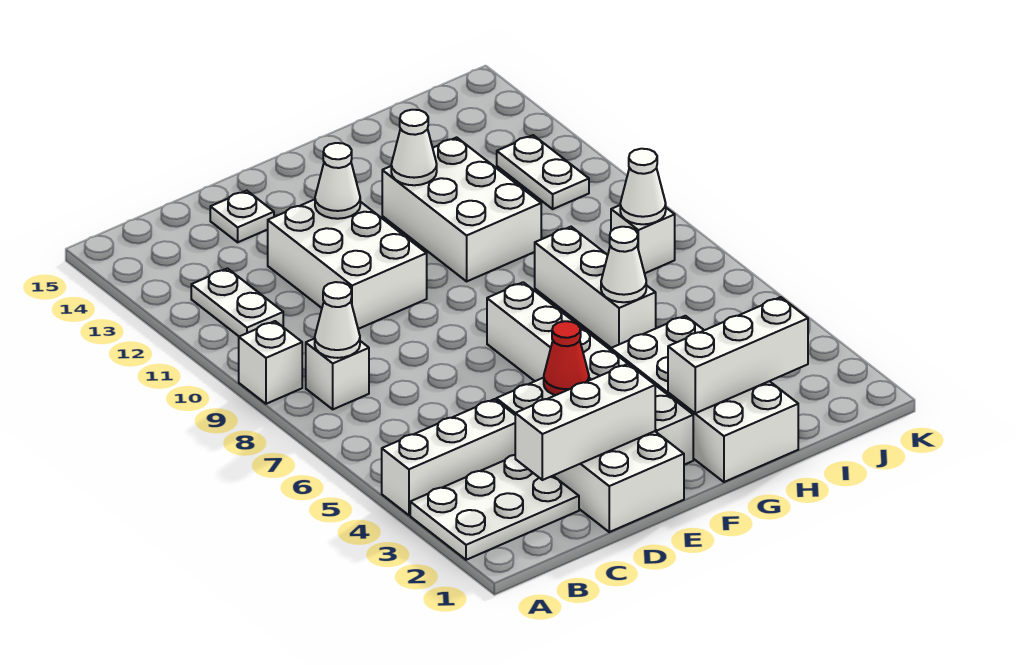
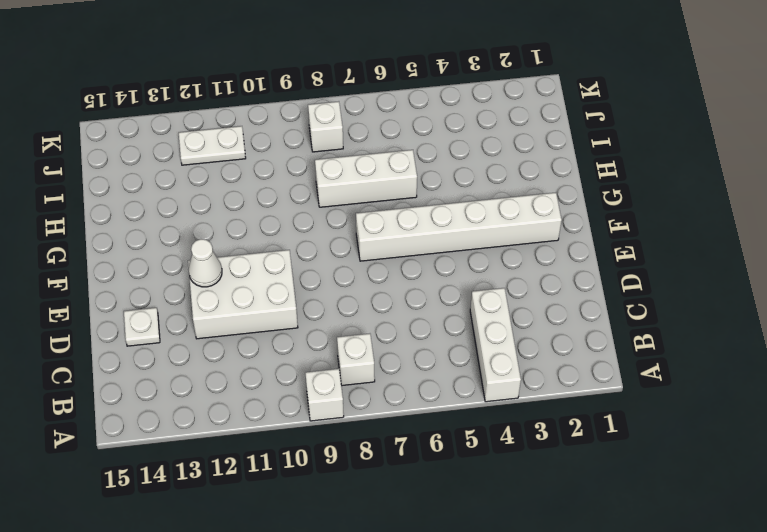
none -> white plate A2:C3 level 1
none -> white plate B11:B12 level 1
none -> white brick D1:E4 level 1

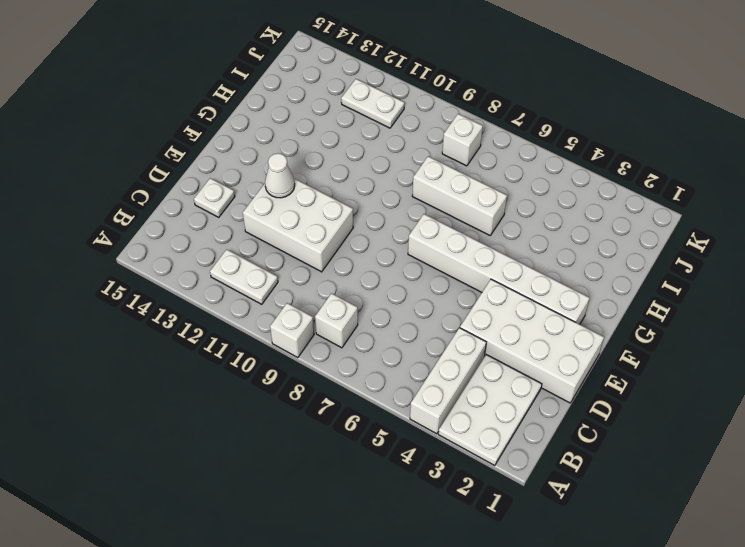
none -> white brick G1:H4 level 1
none -> white brick G10:H12 level 1
none -> white cone B8 level 2

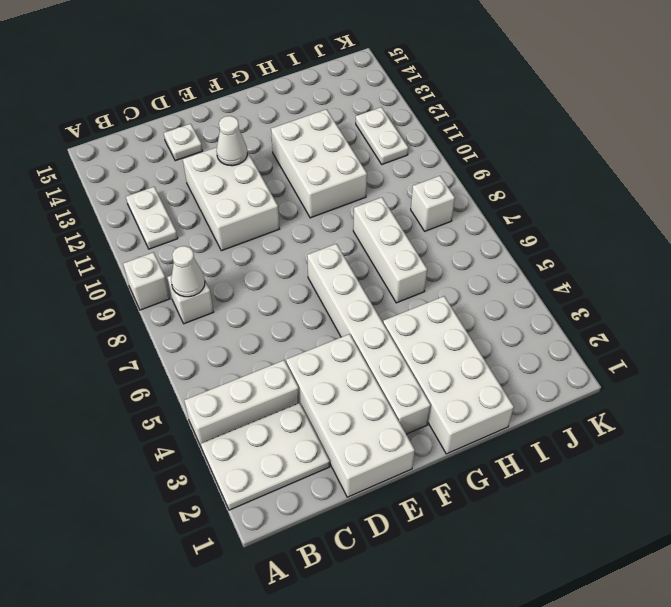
none -> white brick C2:E2 level 2
none -> red cone E4 level 2
none -> white brick G2:I2 level 2

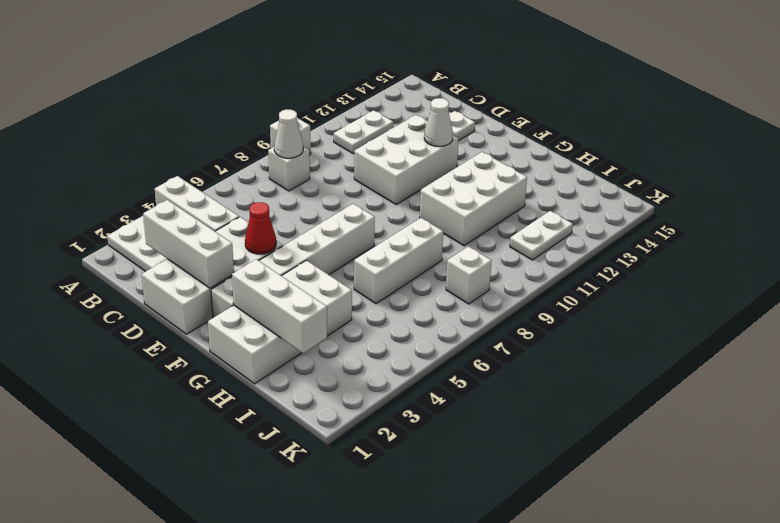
none -> white cone G12 level 2
none -> white cone H6 level 2
none -> white cone J8 level 2

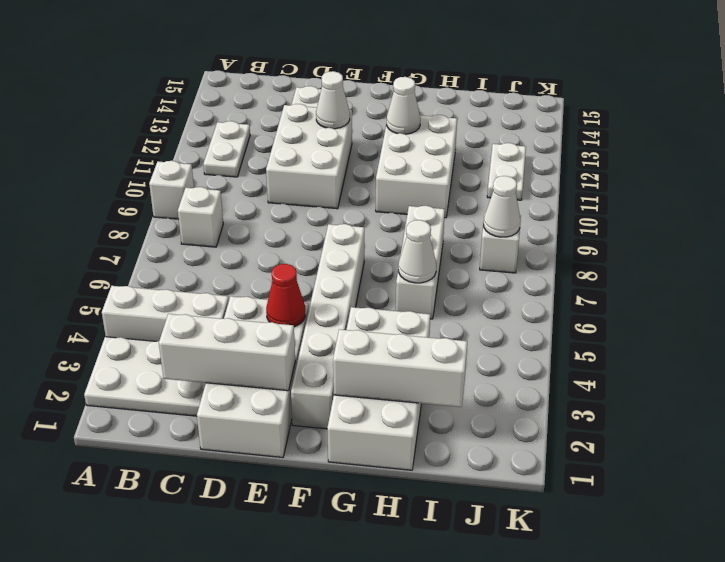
none -> white cone B8 level 2

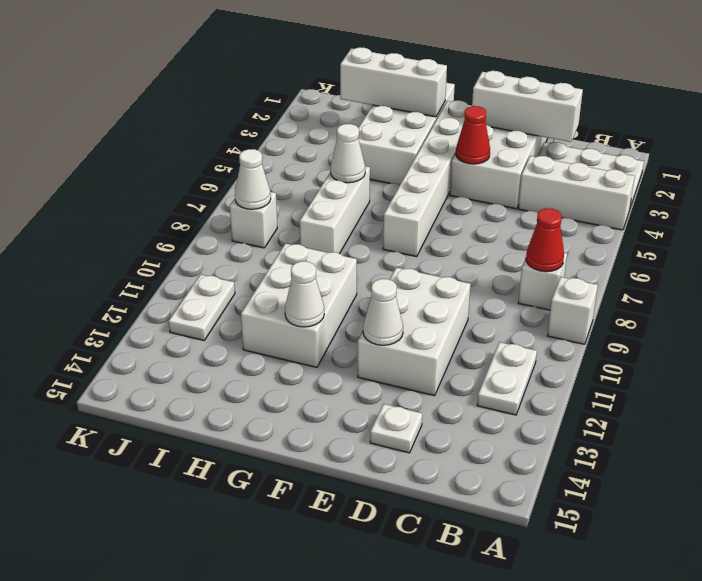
red cone B8 level 2 -> white cone B8 level 2

